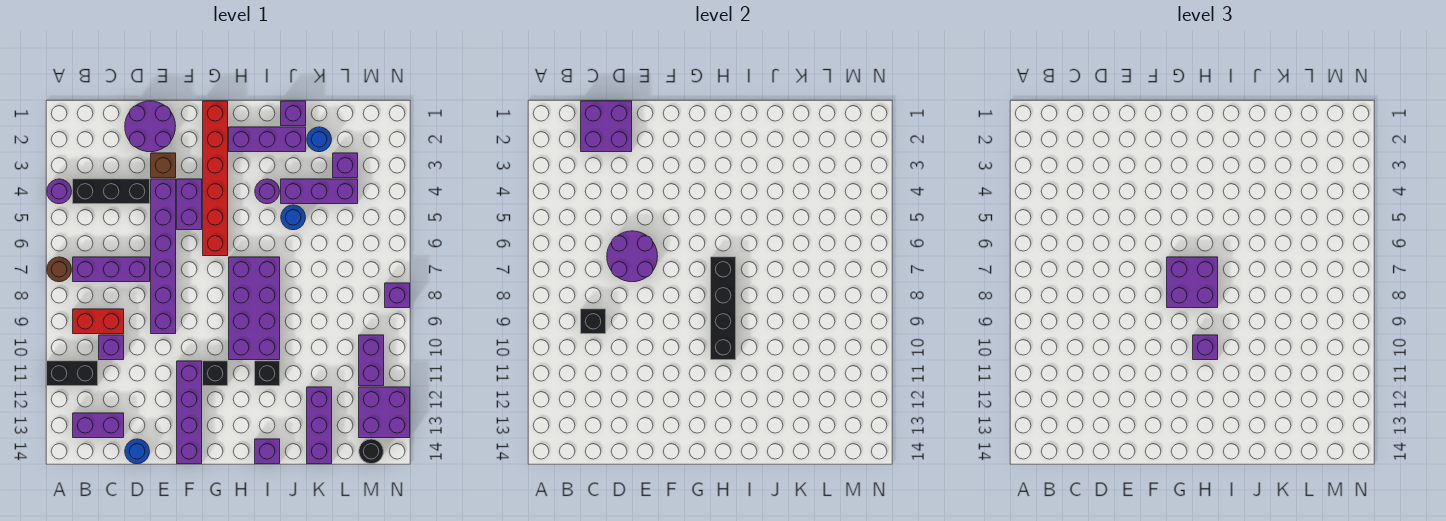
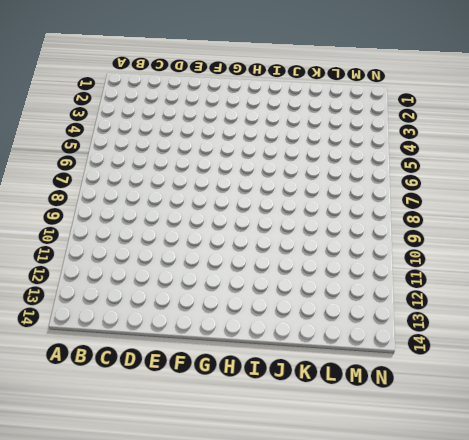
none -> purple round brick A4 level 1
none -> brown round brick A7 level 1
none -> black brick A11:B11 level 1
none -> black brick B4:D4 level 1

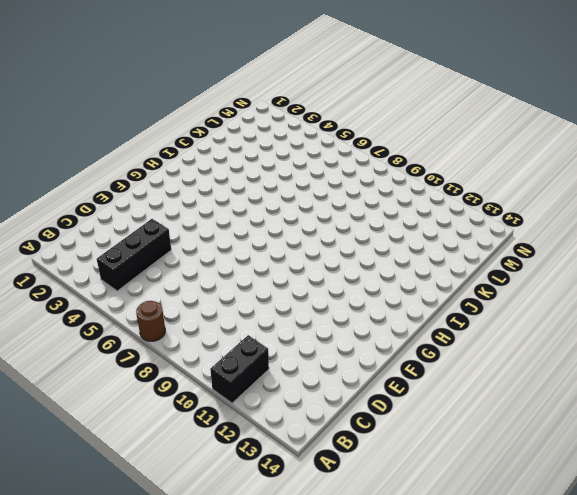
none -> purple round brick A4 level 1
none -> purple brick B7:D7 level 1
none -> red brick B9:C9 level 1
none -> purple brick B13:C13 level 1

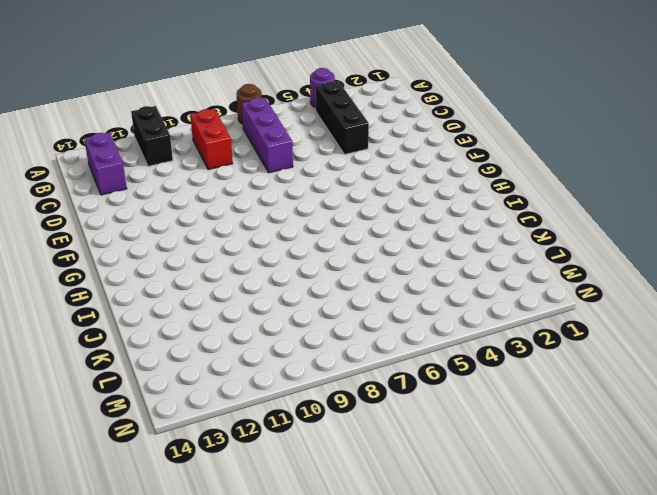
none -> purple brick C10 level 1
none -> purple round brick D1:E2 level 1
none -> blue round brick D14 level 1
none -> brown brick E3 level 1

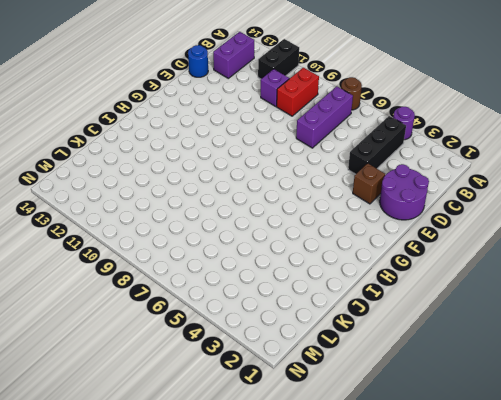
none -> purple brick E4:E9 level 1
none -> purple brick F4:F5 level 1
none -> purple brick F11:F14 level 1
none -> red brick G1:G6 level 1

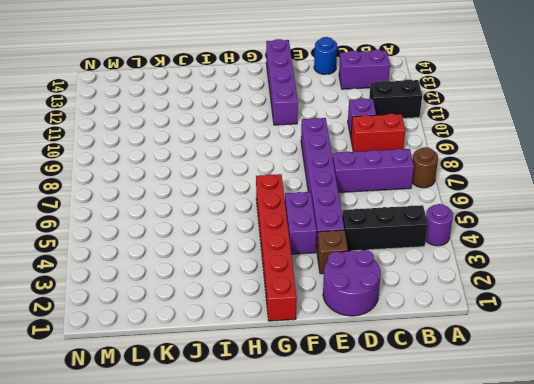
none -> black brick G11 level 1
none -> purple brick H2:J2 level 1
none -> purple brick H7:I10 level 1
none -> purple round brick I4 level 1

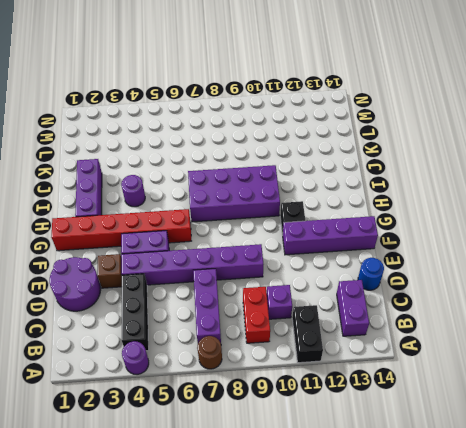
none -> black brick I11 level 1
none -> purple brick I14 level 1
none -> purple brick J1 level 1
none -> purple brick J4:L4 level 1

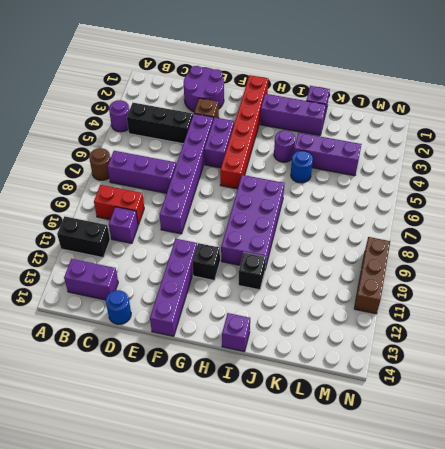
brown brick N9:N11 level 1 -> none
none -> blue round brick K2 level 1
none -> purple brick K12:K14 level 1
none -> purple brick L3 level 1
none -> purple brick M10:M11 level 1

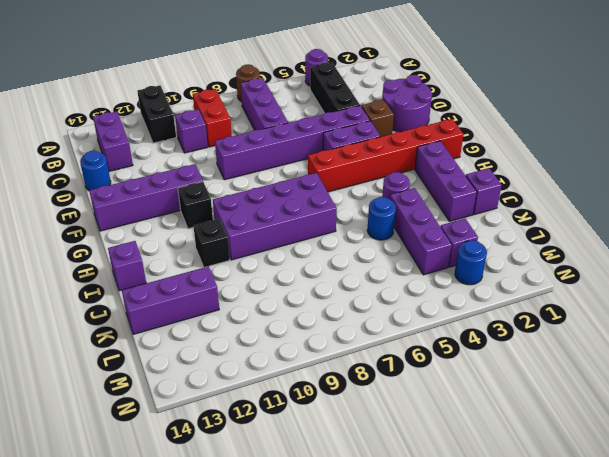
blue round brick M3 level 1 -> blue round brick K2 level 1
none -> purple brick M10:M11 level 1
none -> purple brick M12:N13 level 1
none -> black round brick M14 level 1
none -> purple brick N8 level 1

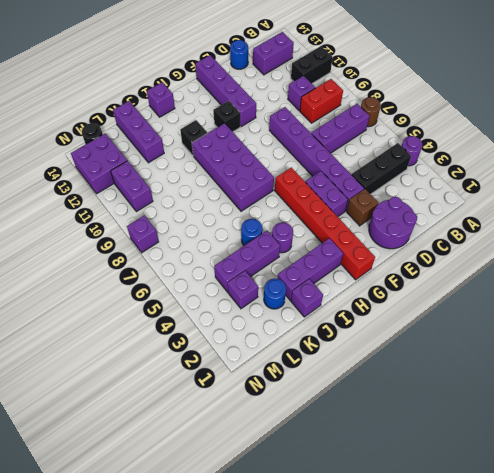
none -> purple brick C1:D2 level 2
none -> black brick C9 level 2
none -> purple round brick D6:E7 level 2
none -> black brick H7:H10 level 2

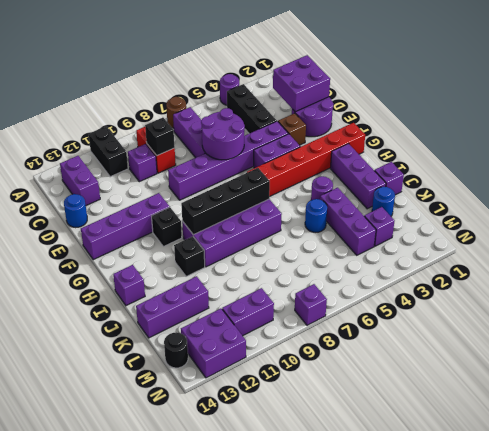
none -> purple brick G7:H8 level 3
none -> purple brick H10 level 3

